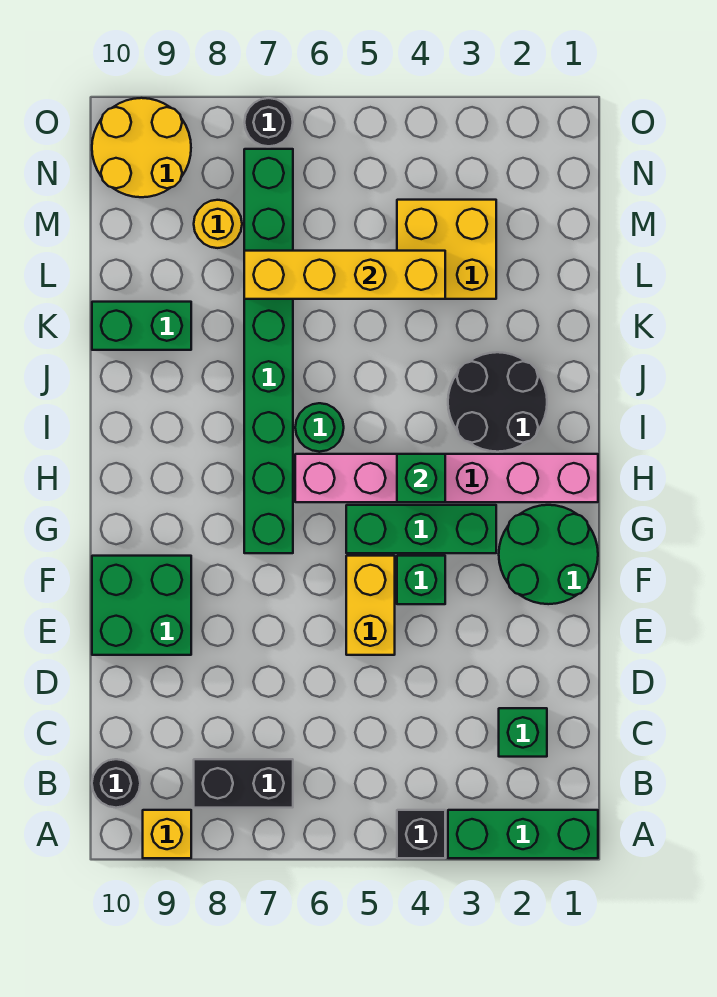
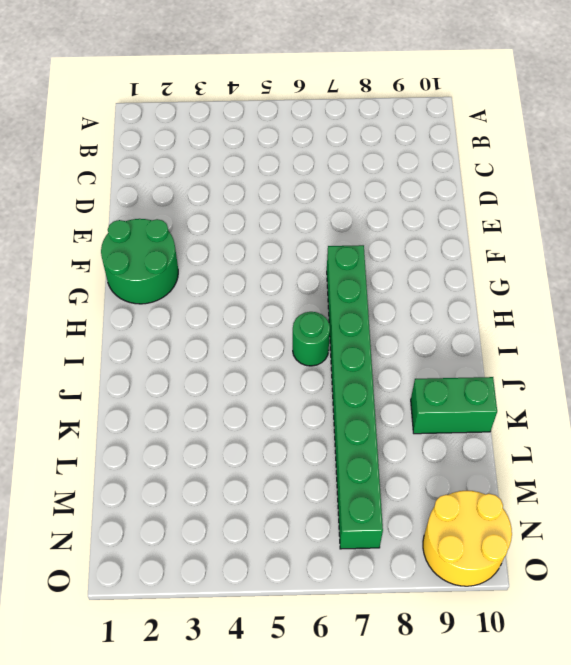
none -> green brick A1:A3 level 1
none -> black brick A4 level 1
none -> yellow brick A9 level 1

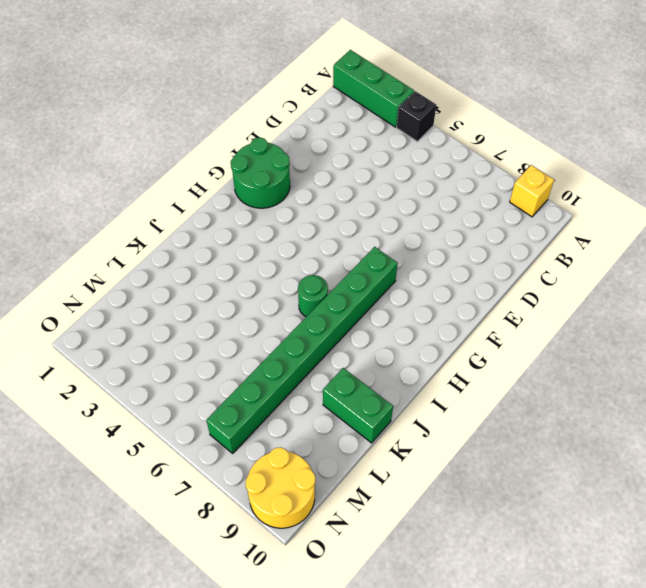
none -> black brick B7:B8 level 1
none -> black round brick B10 level 1
none -> green brick C2 level 1

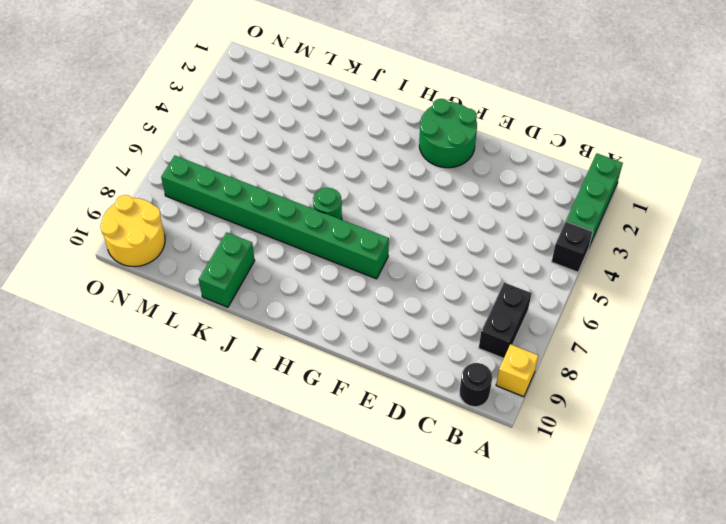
none -> green brick C2 level 1
none -> yellow brick E5:F5 level 1
none -> green brick E9:F10 level 1

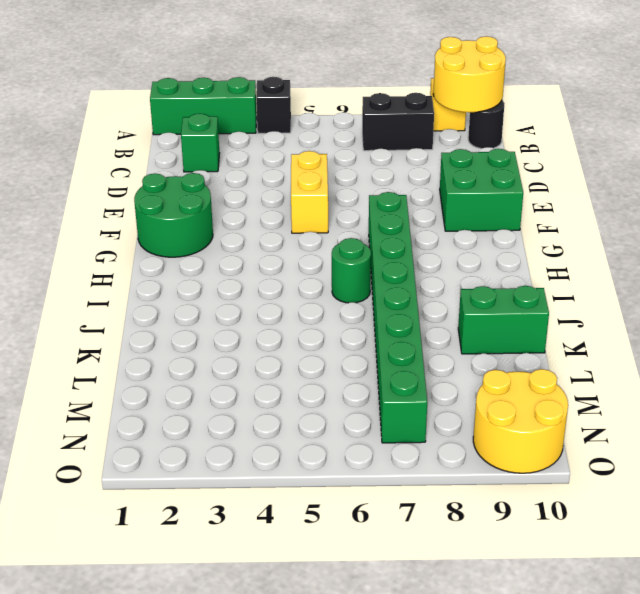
yellow round brick A9:B10 level 2 -> none
none -> green brick F4 level 1
none -> green brick G3:G5 level 1
none -> pink brick H1:H6 level 1

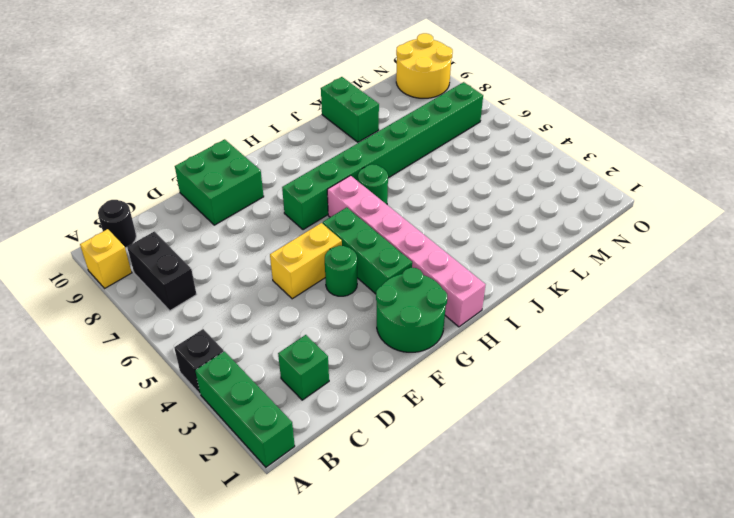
green round brick F4 level 1 -> green brick F4 level 1
none -> black round brick I2:J3 level 1
none -> yellow brick L3:M4 level 1
none -> yellow round brick M8 level 1

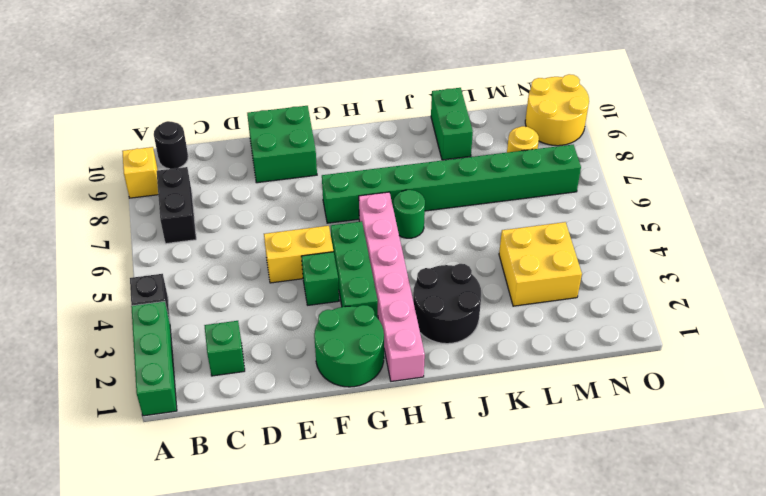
none -> black round brick O7 level 1
none -> green brick H4 level 2
none -> yellow brick L4:L7 level 2

